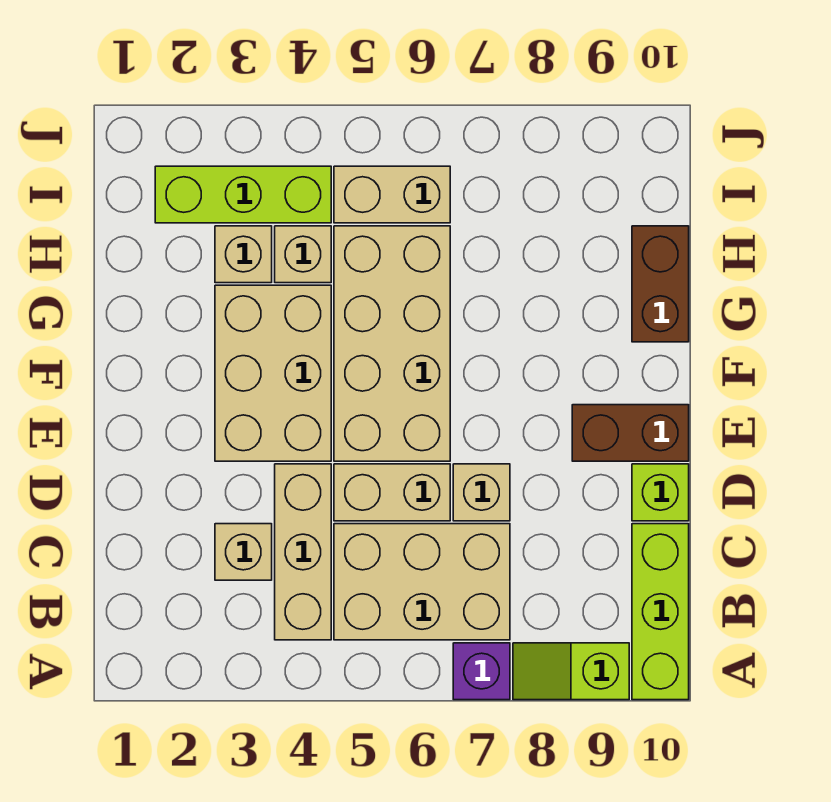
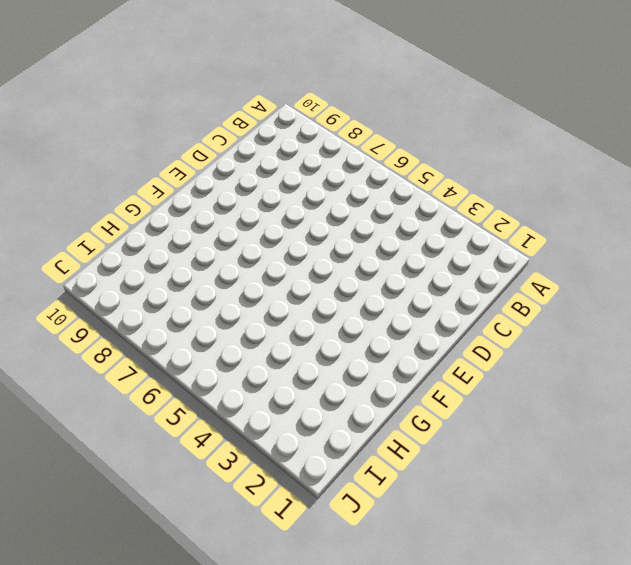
none -> purple brick A7 level 1
none -> lime slope A8:A9 level 1 top 9
none -> lime brick A10:C10 level 1

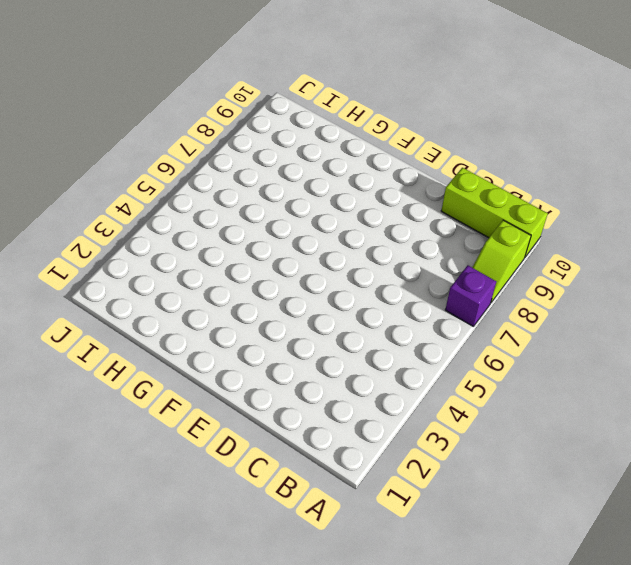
none -> tan brick B4:D4 level 1
none -> tan brick B5:C7 level 1
none -> tan brick C3 level 1

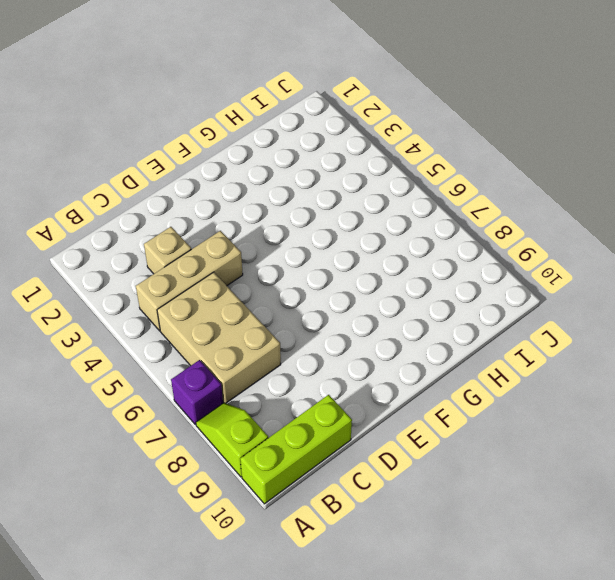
none -> tan brick D5:D6 level 1
none -> tan brick D7 level 1
none -> lime brick D10 level 1

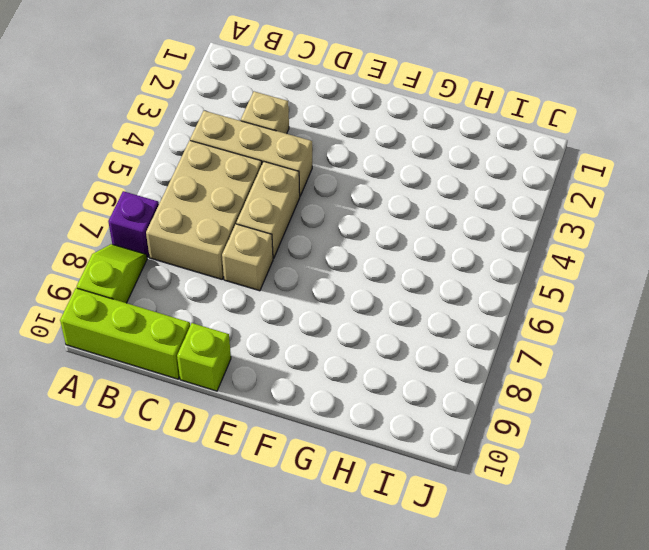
none -> tan brick E3:G4 level 1
none -> tan brick E5:H6 level 1
none -> brown brick E9:E10 level 1

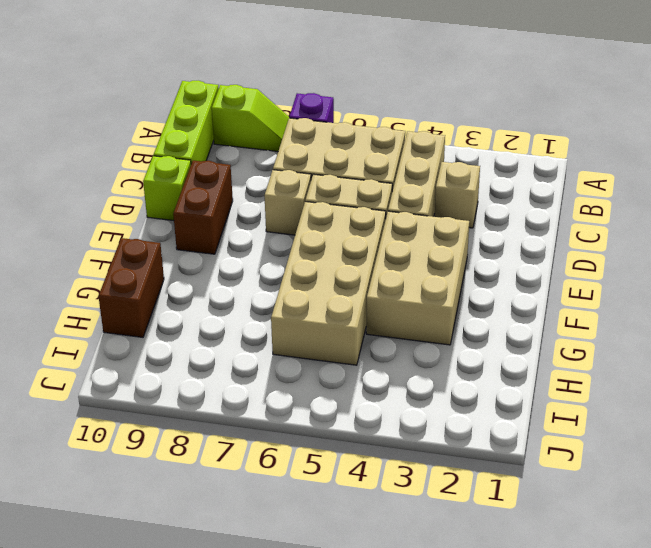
brown brick D9:E9 level 1 -> brown brick E9:E10 level 1
none -> tan brick H3 level 1
none -> tan brick H4 level 1
none -> lime brick I2:I4 level 1

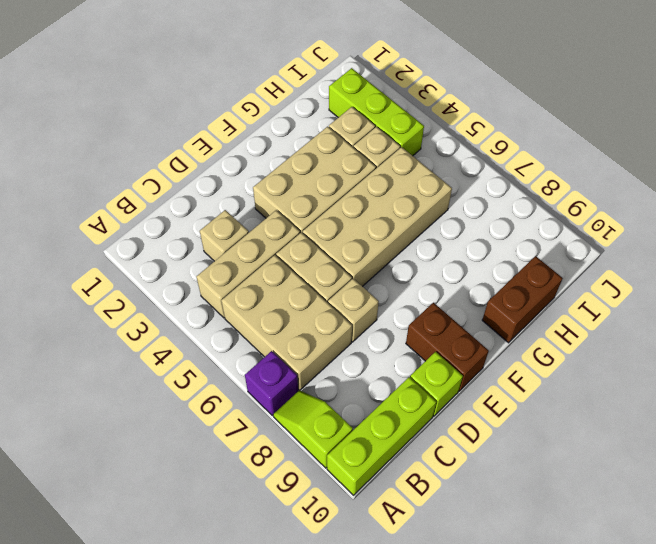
none -> tan brick I5:I6 level 1

